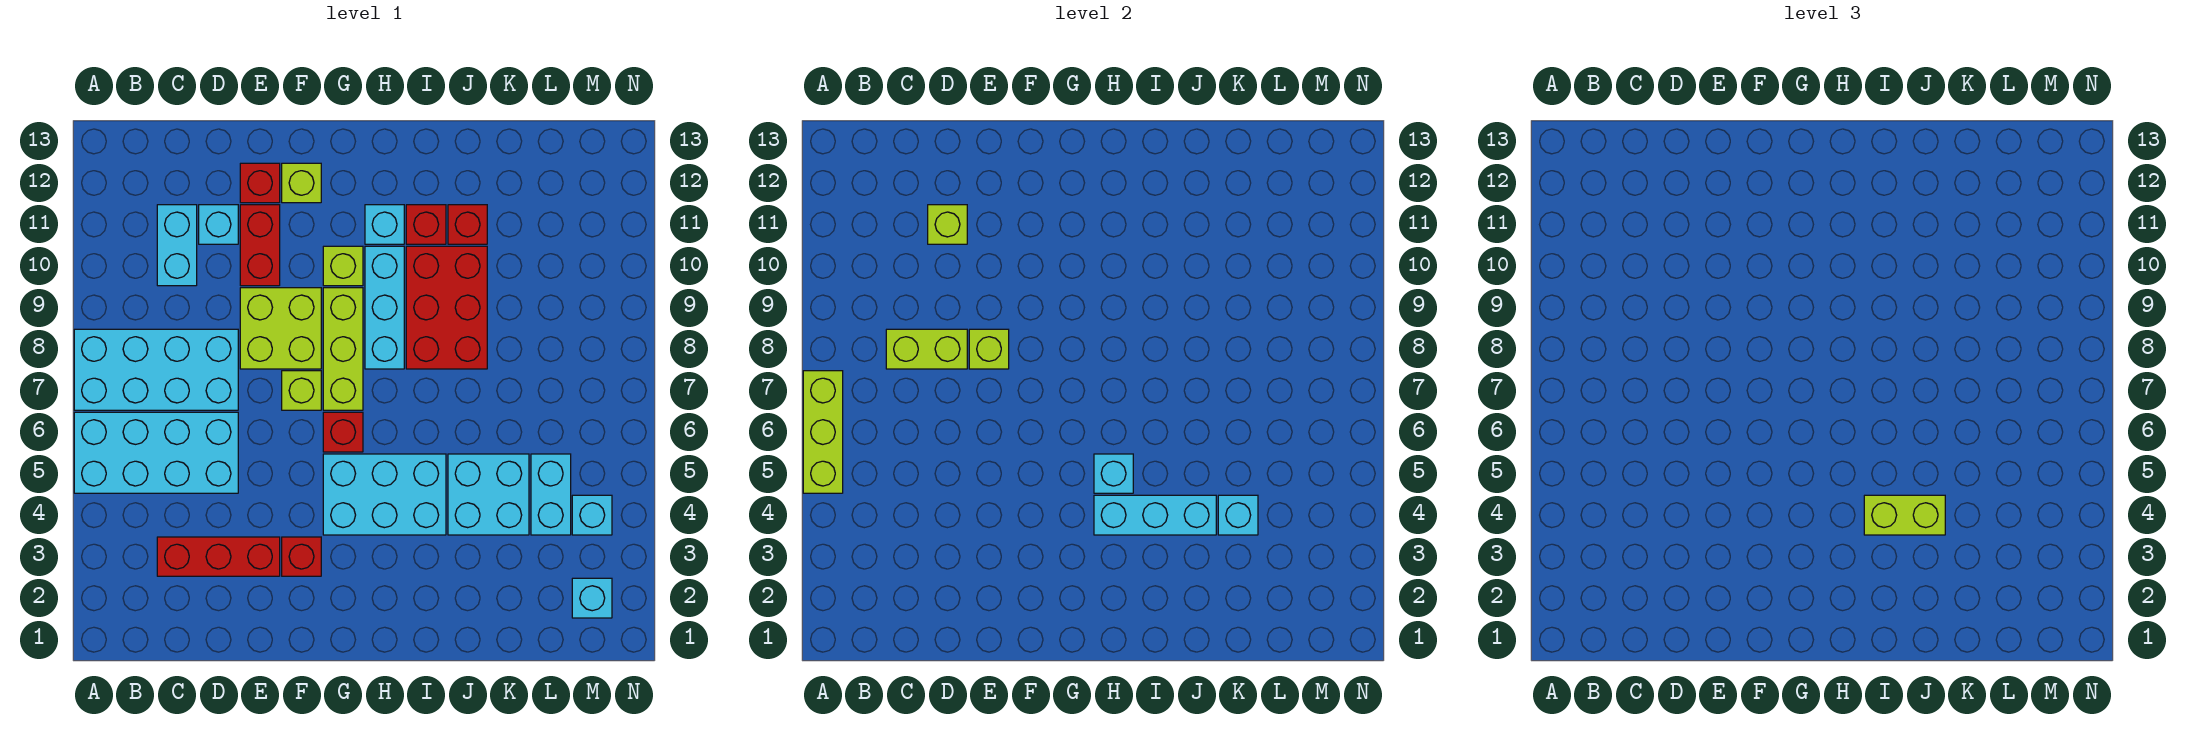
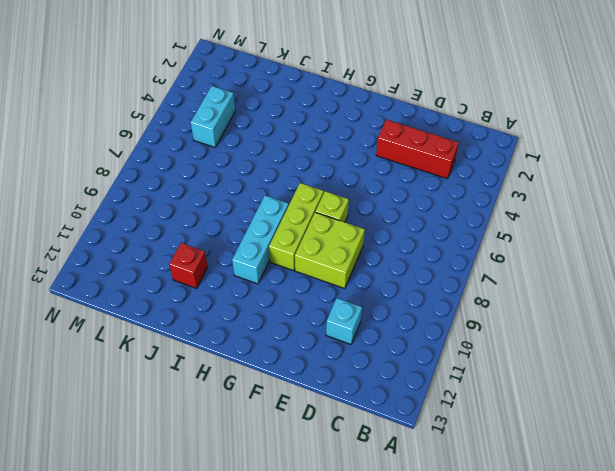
none -> cyan brick A5:D6 level 1
none -> cyan brick A7:D8 level 1
none -> cyan brick C10:C11 level 1
none -> red brick E10:E11 level 1

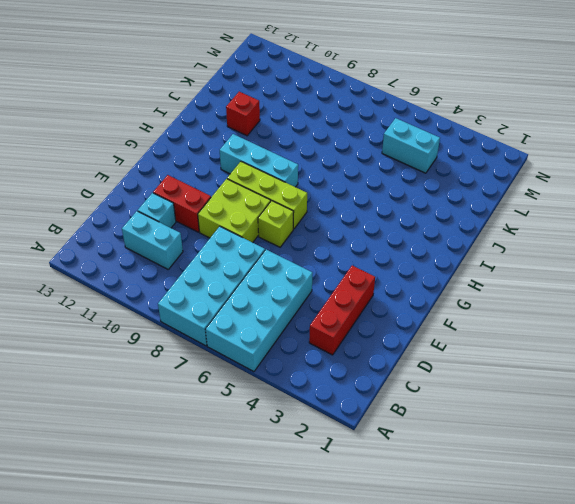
none -> red brick E12 level 1
none -> red brick F3 level 1
none -> lime brick F12 level 1
none -> cyan brick G4:I5 level 1

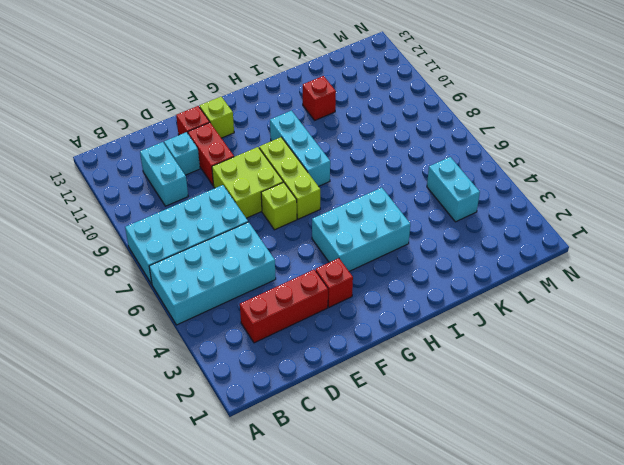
none -> red brick G6 level 1
none -> lime brick G10 level 1
none -> cyan brick H11 level 1
none -> red brick I8:J10 level 1

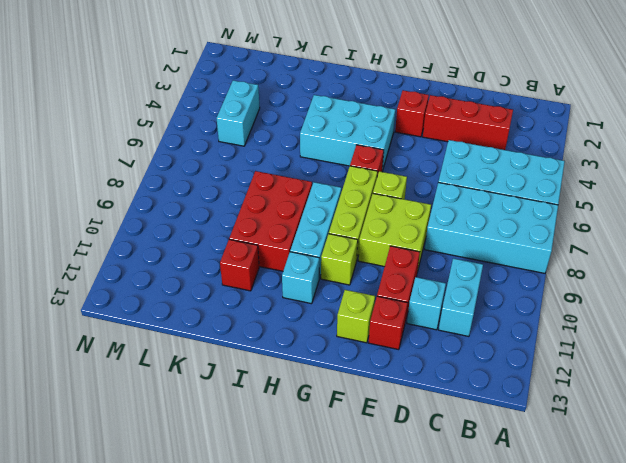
none -> red brick I11 level 1
none -> cyan brick J4:K5 level 1
none -> cyan brick M2 level 1
none -> cyan brick M4 level 1

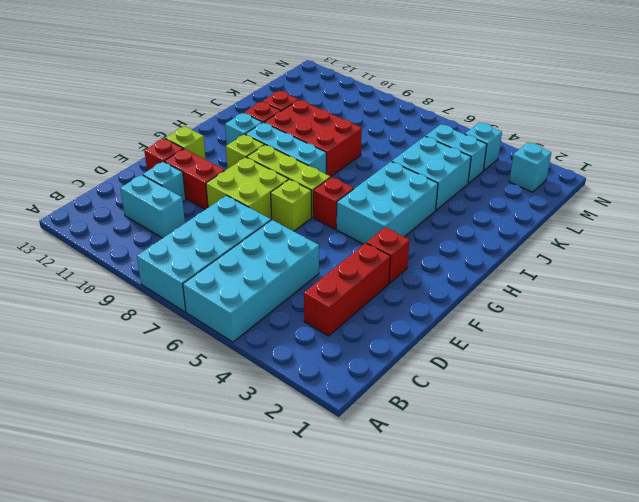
none -> lime brick A5:A7 level 2
none -> lime brick C8:D8 level 2
none -> lime brick D11 level 2
none -> lime brick E8 level 2

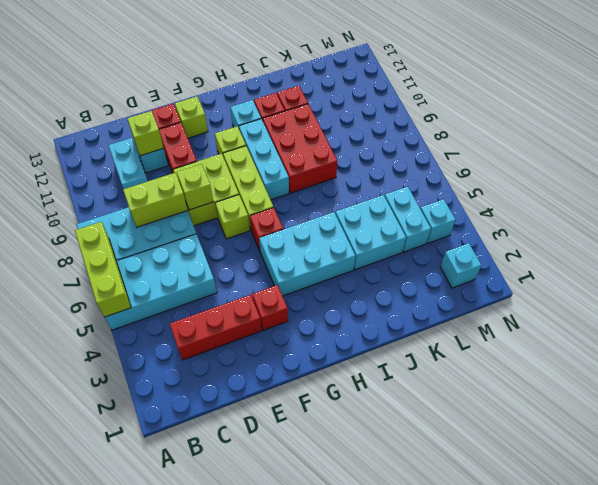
none -> cyan brick H4:J4 level 2
none -> cyan brick H5 level 2
none -> cyan brick K4 level 2
none -> lime brick I4:J4 level 3

